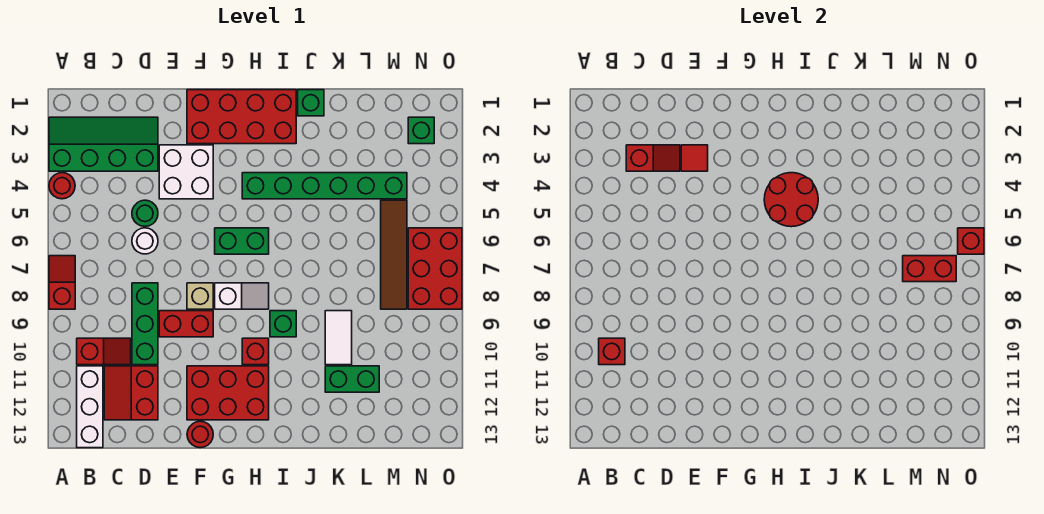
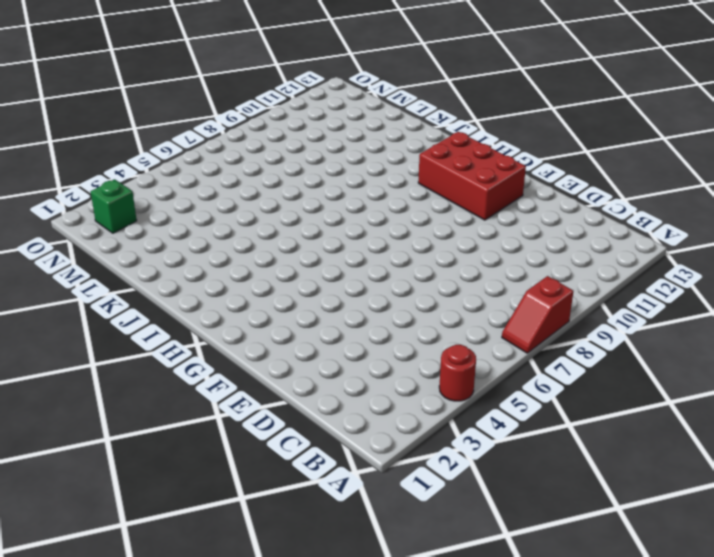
none -> green slope A2:D3 level 1 top 3
none -> red slope B10:C10 level 1 top B
none -> white brick B11:B13 level 1
none -> red slope C11:D12 level 1 top D

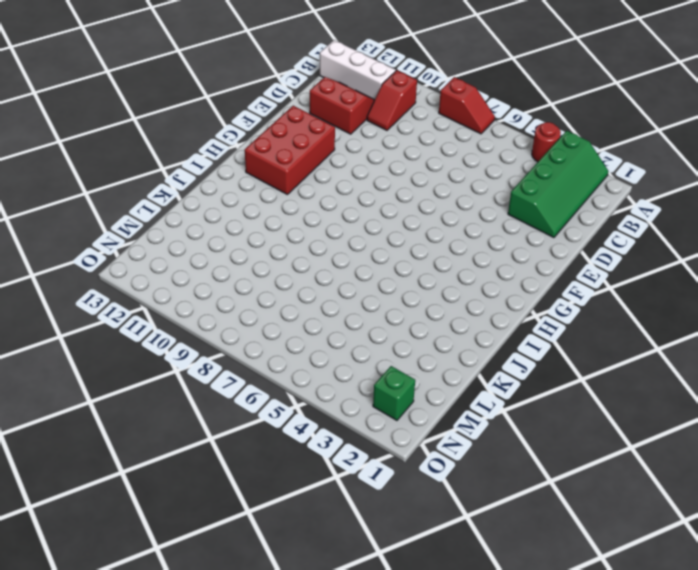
none -> green round brick D5 level 1
none -> white round brick D6 level 1
none -> green brick D8:D10 level 1
none -> white brick E3:F4 level 1

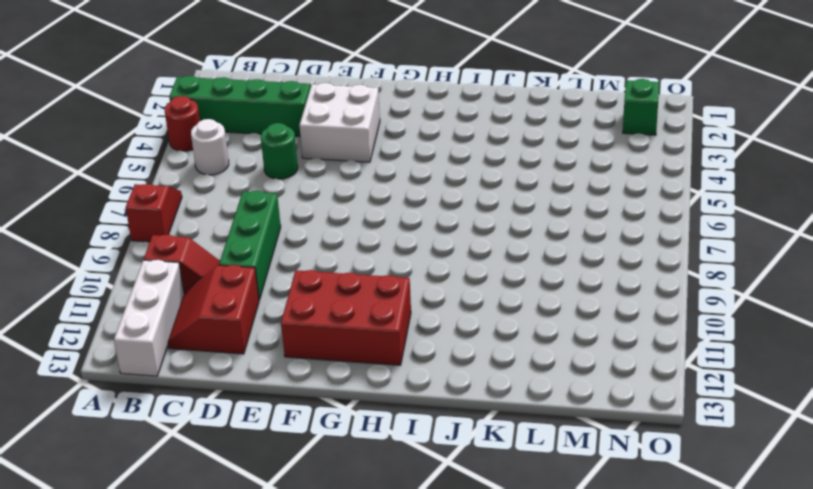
white round brick B5 level 1 -> white round brick D6 level 1
none -> red brick E9:F9 level 1
none -> red brick F1:I2 level 1
none -> tan brick F8 level 1
none -> red round brick F13 level 1

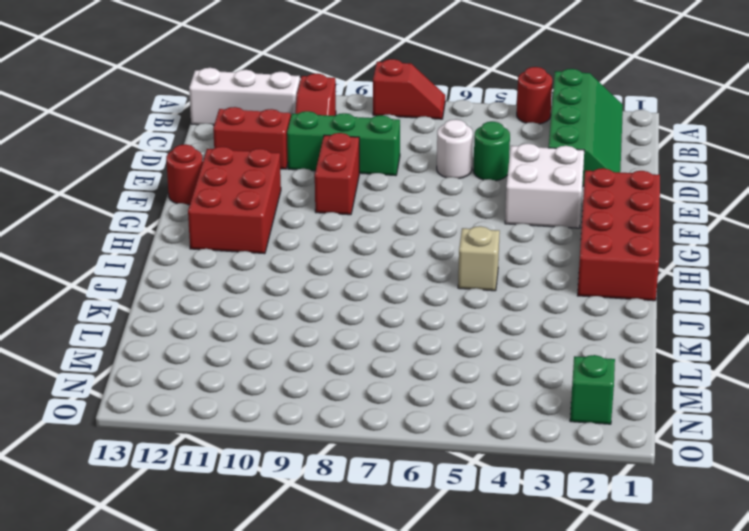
tan brick I5 level 1 -> tan brick F8 level 1
none -> green brick G6:H6 level 1
none -> white slope G8:H8 level 1 top G
none -> green brick H4:M4 level 1
none -> red brick H10 level 1

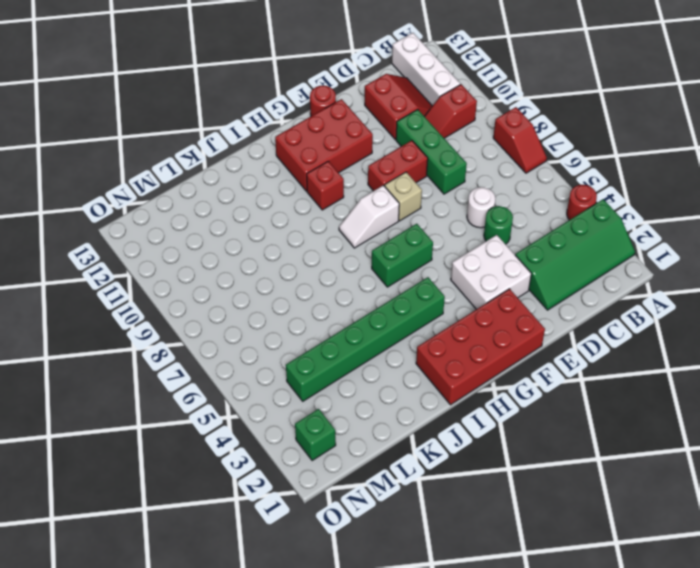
none -> green brick I9 level 1
none -> green brick J1 level 1
none -> white tile K9:K10 level 1
none -> green brick K11:L11 level 1

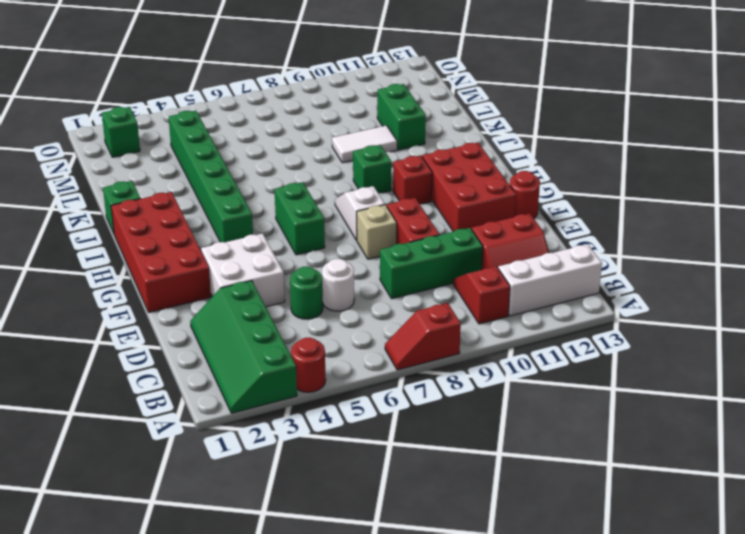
none -> brown tile M5:M8 level 1
none -> red brick N6:O8 level 1
none -> red brick B10 level 2
none -> red slope C3:D3 level 2 top C

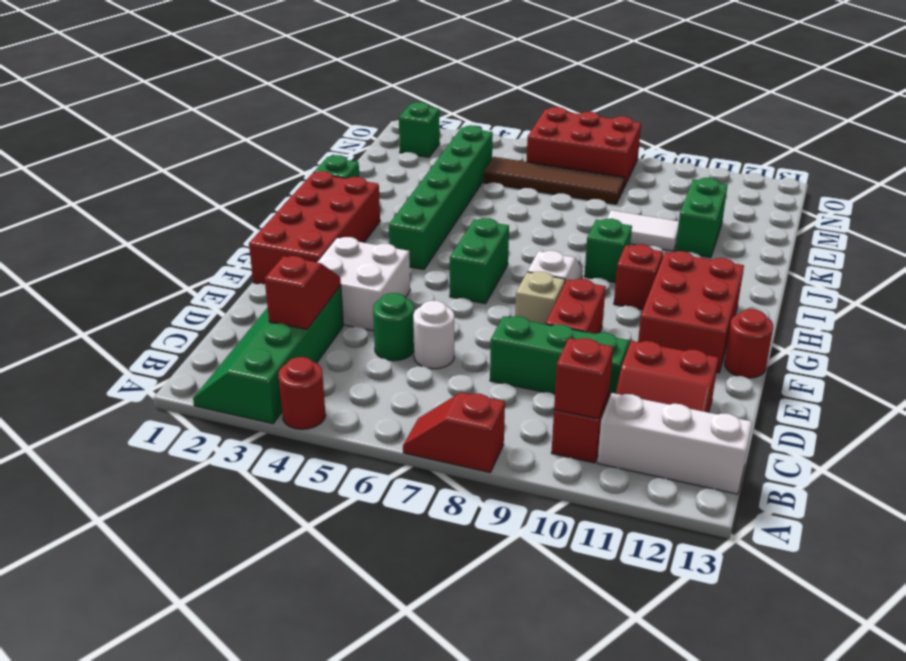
none -> red tile E3 level 2
none -> red round brick H4:I5 level 2
none -> red brick M7:N7 level 2
none -> red brick O6 level 2

